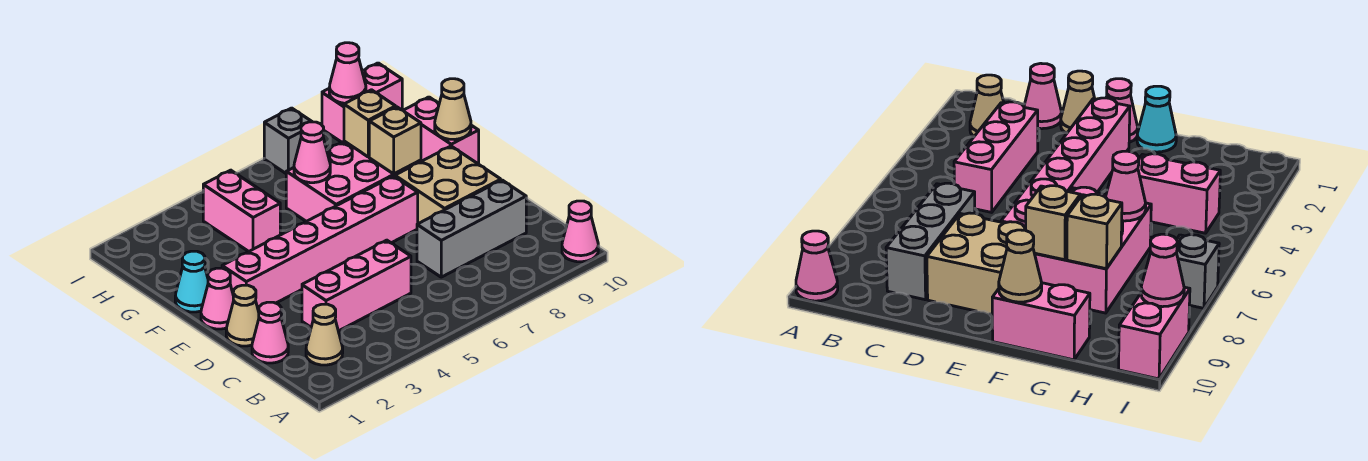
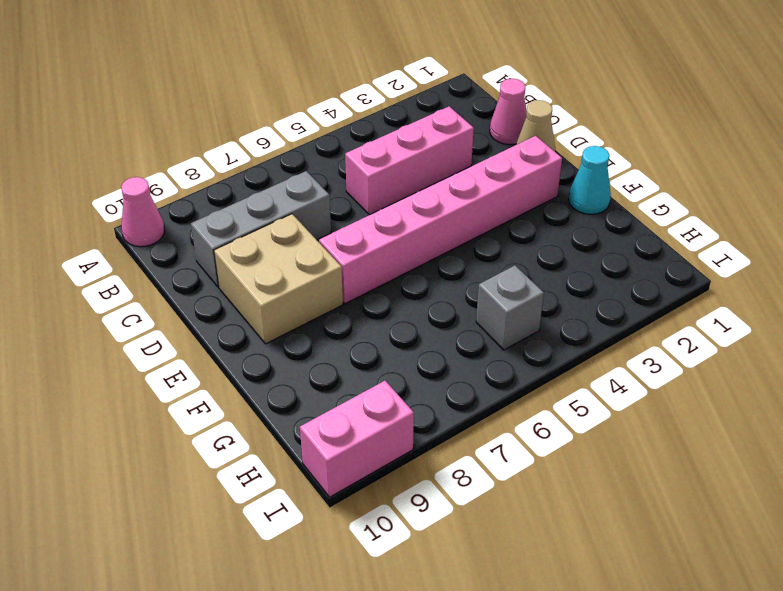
grey brick H5 level 1 -> grey brick I7 level 1
none -> tan cone B2 level 1
none -> pink cone E1 level 1
none -> pink brick F6:G8 level 1

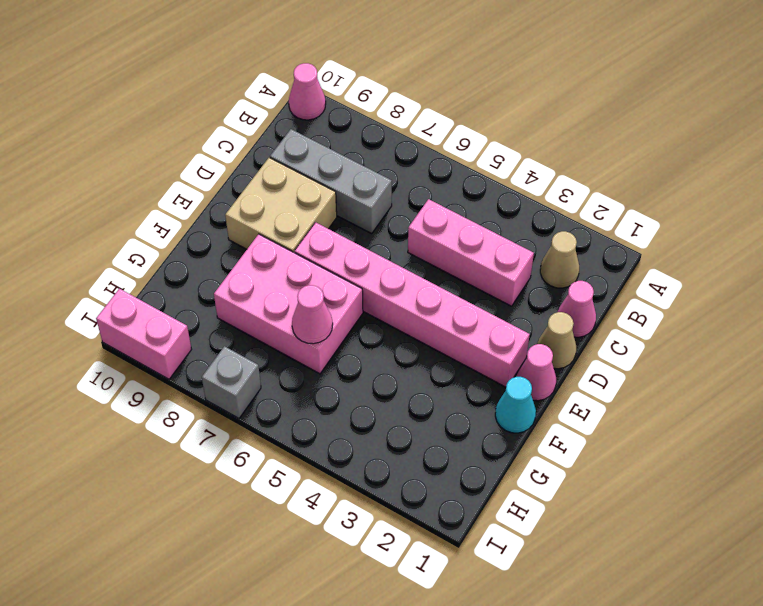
none -> pink brick F10:G10 level 1
none -> pink brick G4:H4 level 1
none -> tan brick F8 level 2

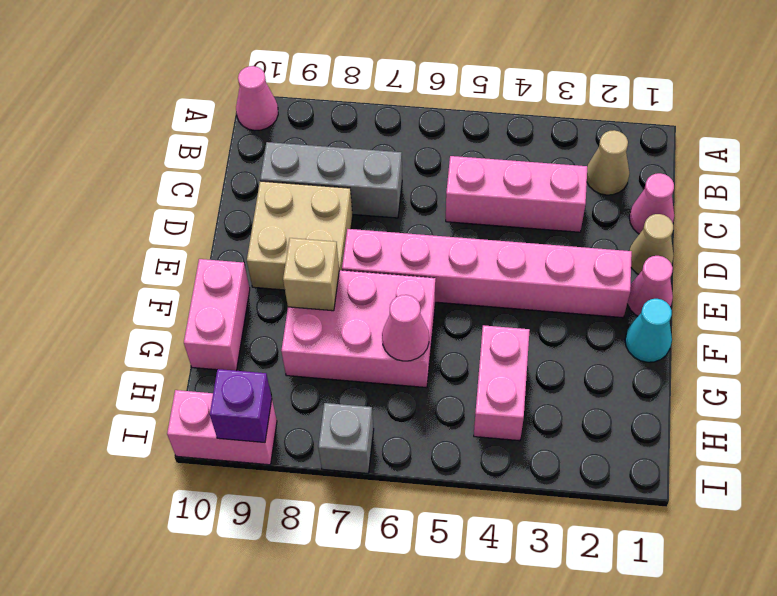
purple brick I9 level 2 -> pink cone I9 level 2
none -> tan cone F10 level 2
none -> tan brick G8 level 2

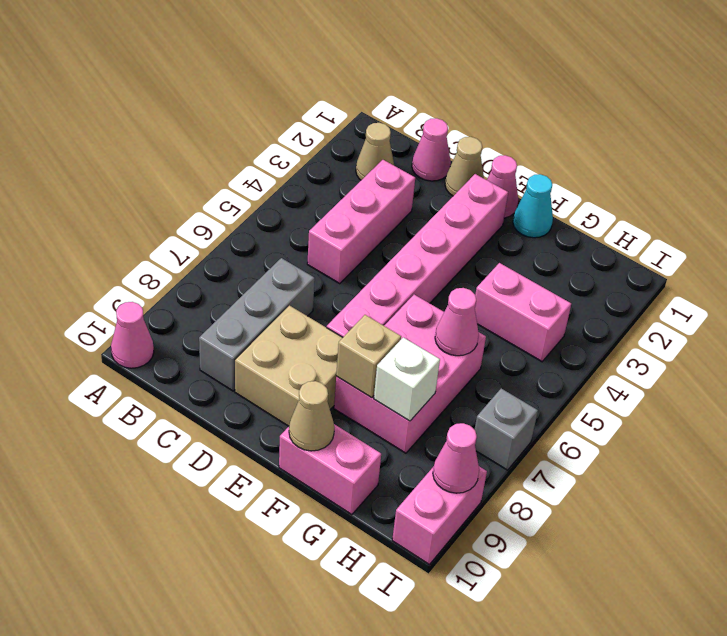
white brick G8 level 2 -> tan brick G8 level 2

